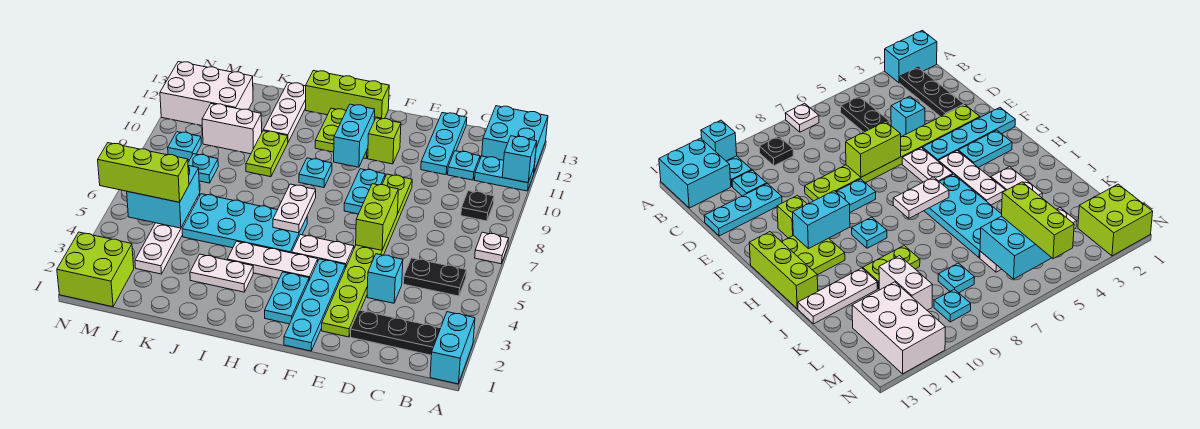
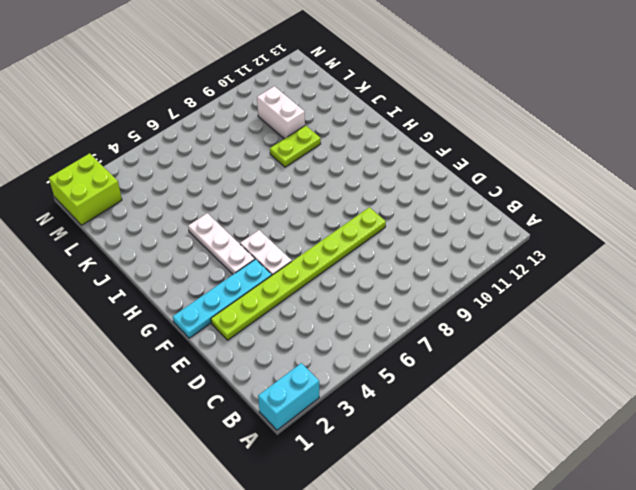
none -> white plate A7 level 1
none -> cyan plate A11:B11 level 1
none -> cyan brick A12:B13 level 1
none -> black plate B2:D2 level 1

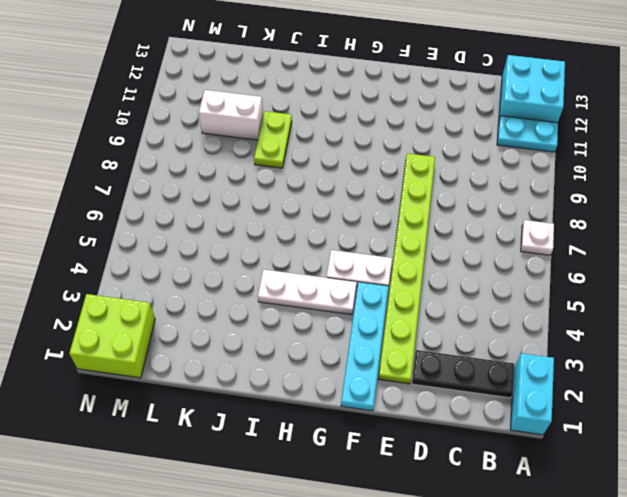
none -> black plate B5:C5 level 1
none -> black plate B9 level 1
none -> cyan plate C11 level 1
none -> cyan brick D4 level 1

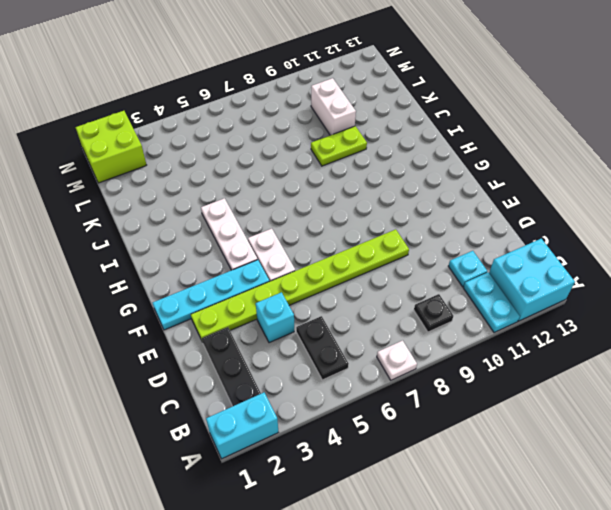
none -> cyan plate D11:D13 level 1
none -> cyan plate F8:F9 level 1
none -> lime brick F11 level 1
none -> cyan plate G2:G3 level 1

